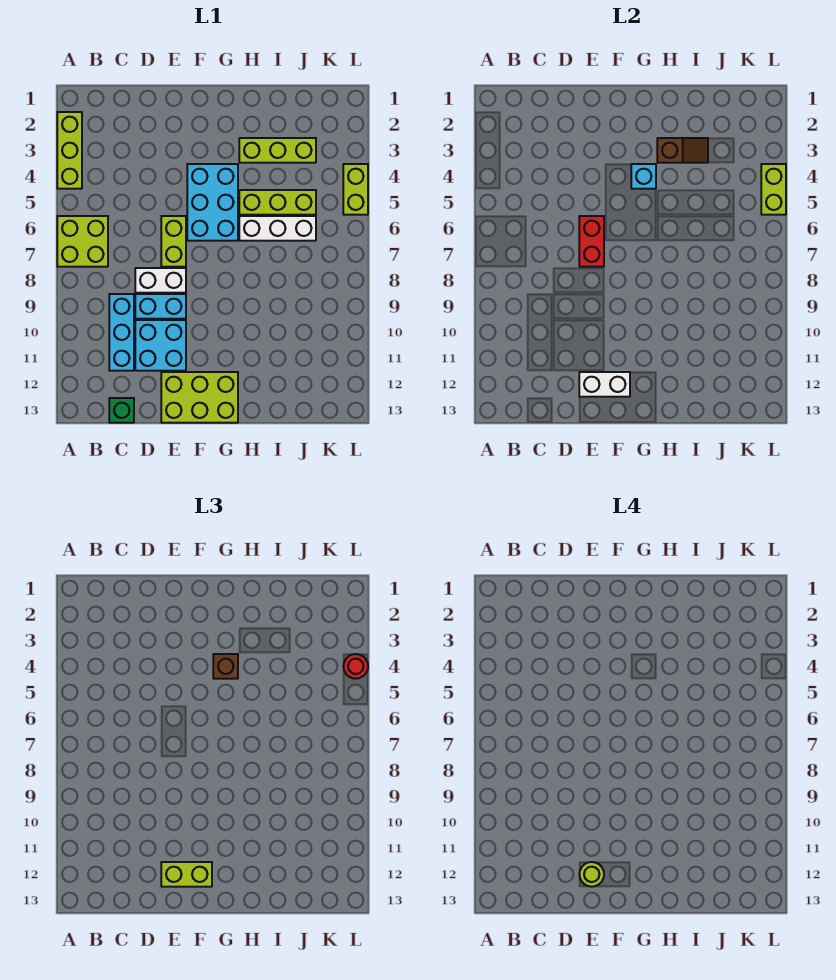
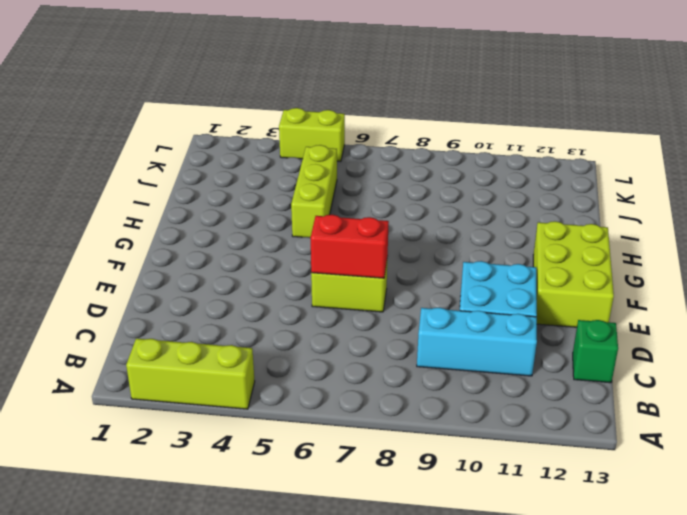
none -> lime brick A6:B7 level 1
none -> white brick D8:E8 level 1
none -> cyan brick D9:E9 level 1

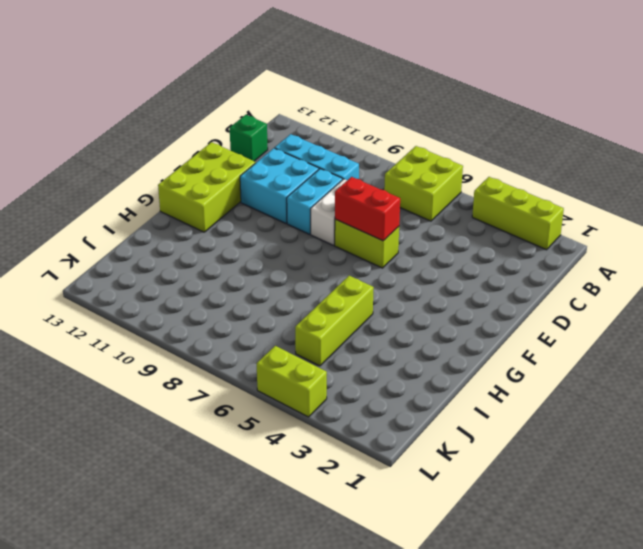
none -> cyan brick F4:G6 level 1
none -> lime brick H3:J3 level 1
none -> white brick H6:J6 level 1

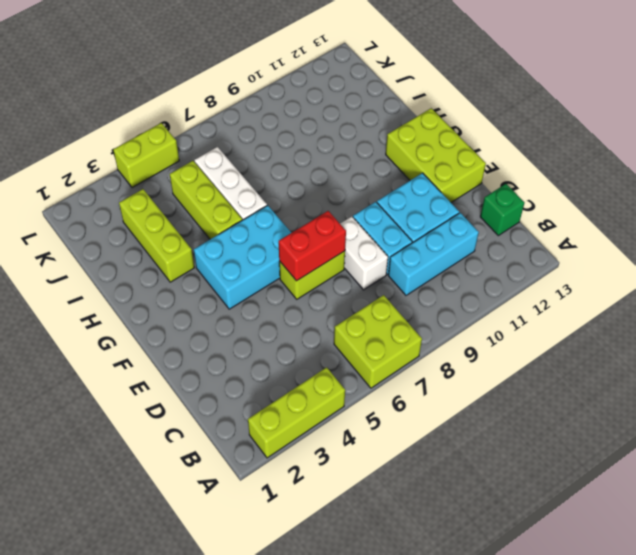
none -> white brick E12:F12 level 2
none -> cyan brick G4 level 2
none -> brown slope H3:I3 level 2 top H

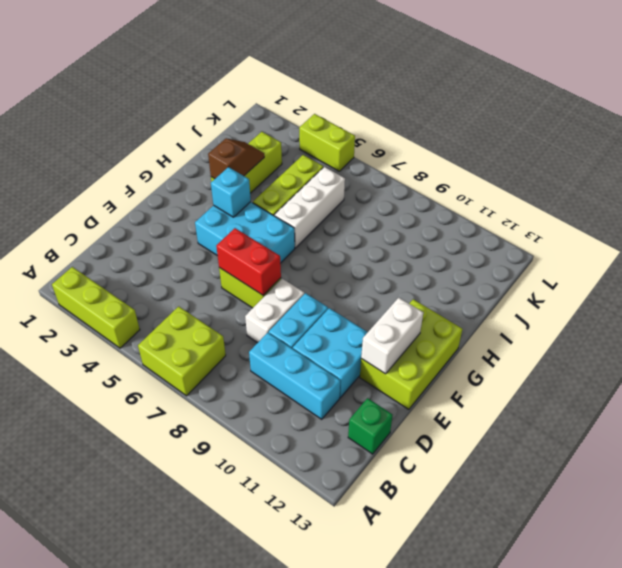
none -> lime brick L4:L5 level 2
none -> lime brick E12:F12 level 3
none -> brown brick G4 level 3

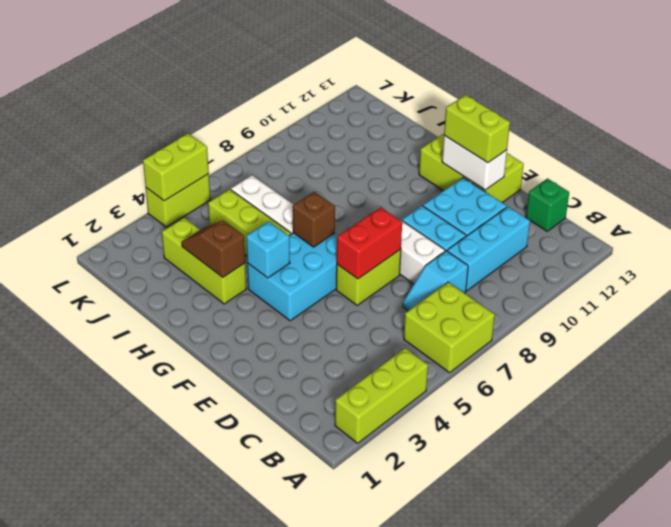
cyan slope C7:C8 level 1 top 8 -> none
brown brick G6 level 2 -> brown brick G4 level 3
none -> red round brick L4 level 3
none -> lime round brick E12 level 4

